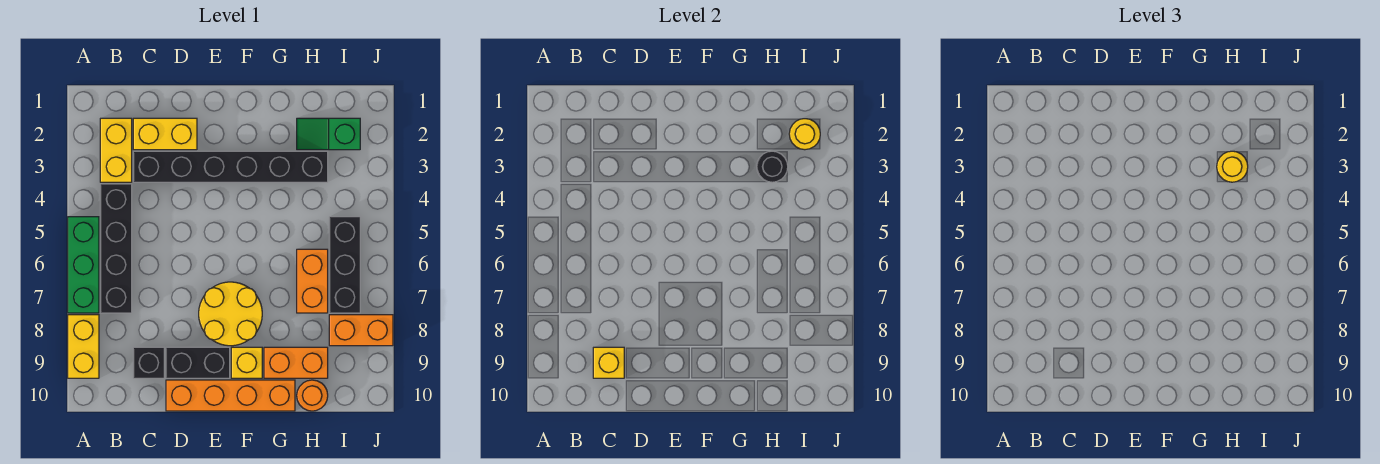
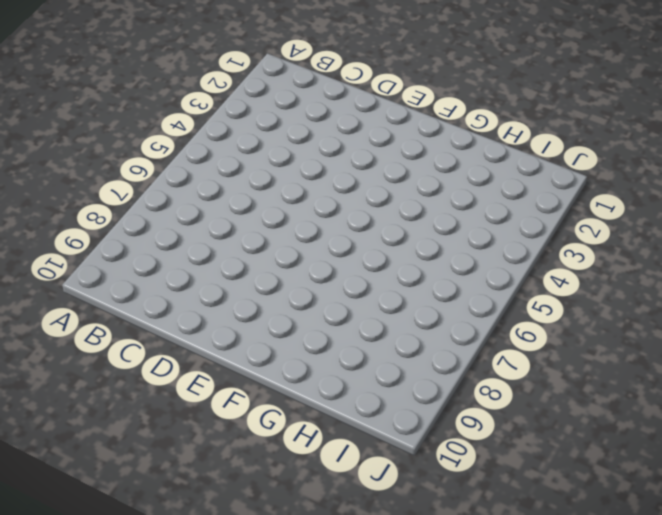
none -> green brick A5:A7 level 1
none -> yellow brick A8:A9 level 1
none -> yellow brick B2:B3 level 1

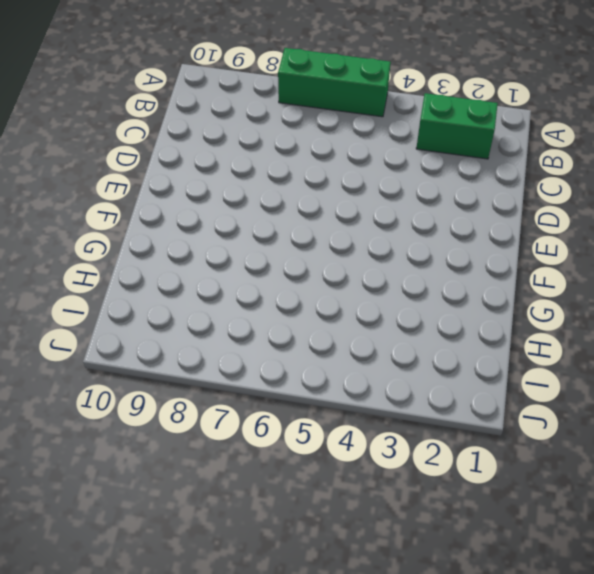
green brick B2:B3 level 1 -> yellow brick B2:B3 level 1
none -> yellow brick A8:A9 level 1
none -> black brick B4:B7 level 1
none -> yellow brick C2:D2 level 1

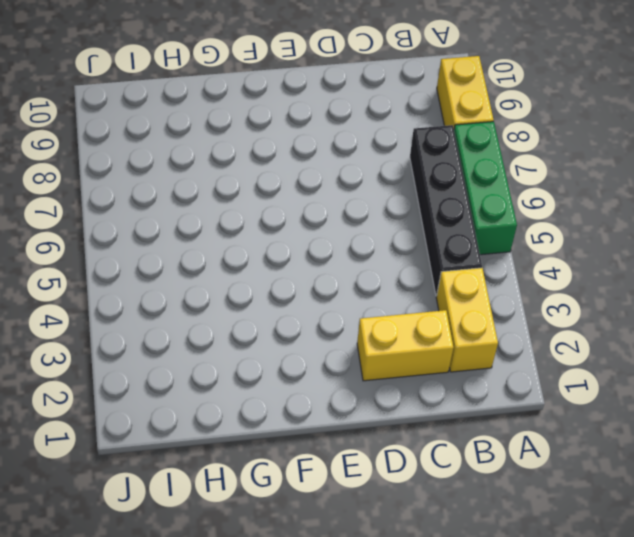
none -> black brick C3:H3 level 1
none -> black brick C9 level 1
none -> black brick D9:E9 level 1

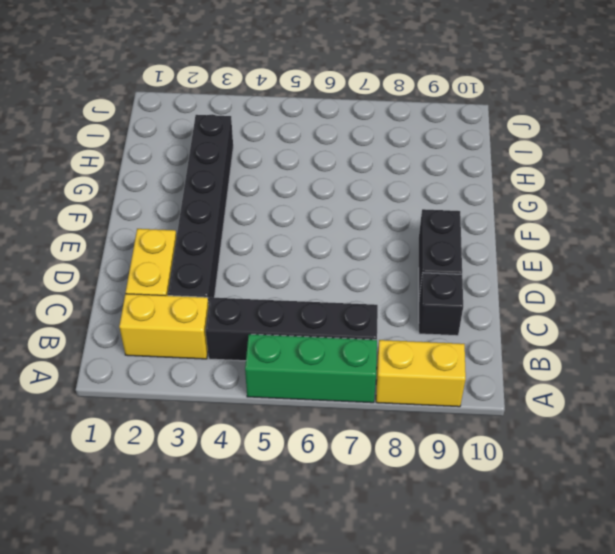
none -> orange brick D10:G10 level 1
none -> yellow round brick E7:F8 level 1
none -> yellow brick F9 level 1

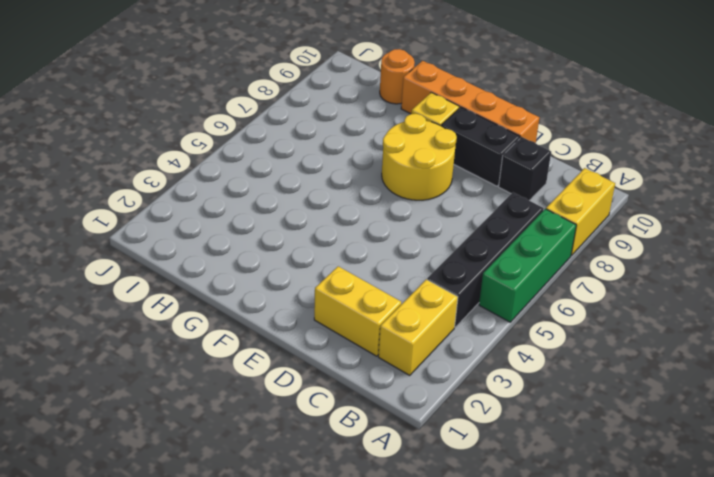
none -> black brick C3:H3 level 1
none -> orange brick G9:H9 level 1
none -> green slope H2:I2 level 1 top I

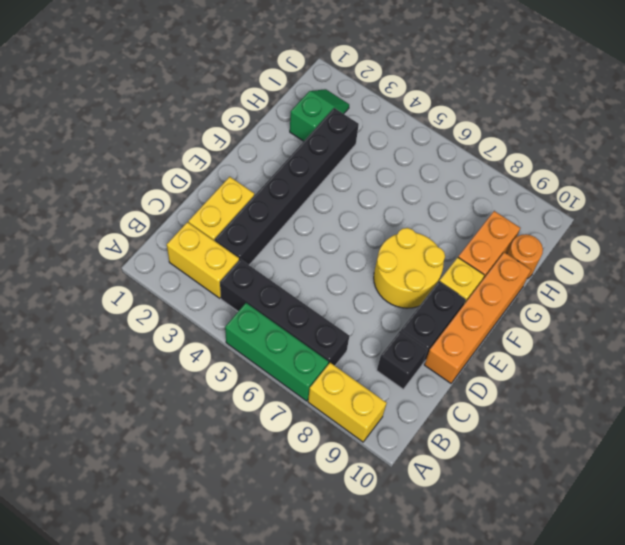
green slope H2:I2 level 1 top H -> green slope H2:I2 level 1 top I
none -> orange brick H6:H7 level 1
none -> black brick I5:I7 level 1
none -> orange brick I8:J8 level 1

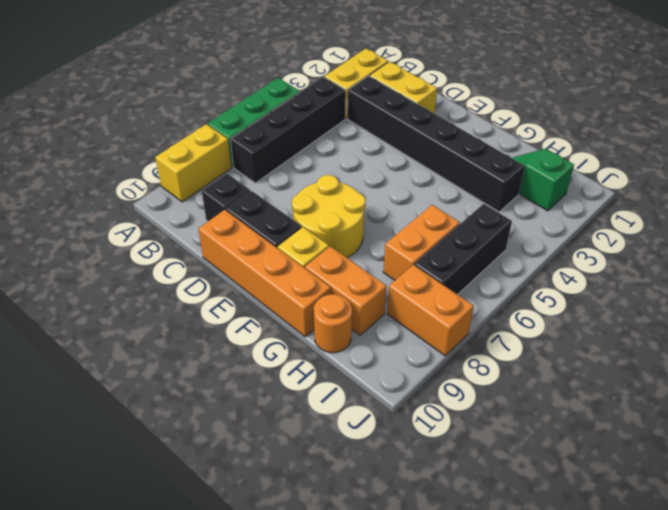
none -> yellow brick C9 level 2
none -> black round brick H3 level 2
none -> yellow round brick I2 level 2

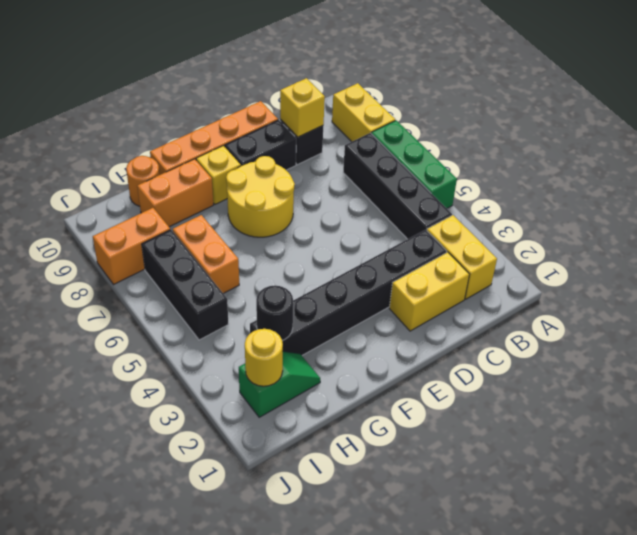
none -> yellow round brick H3 level 3

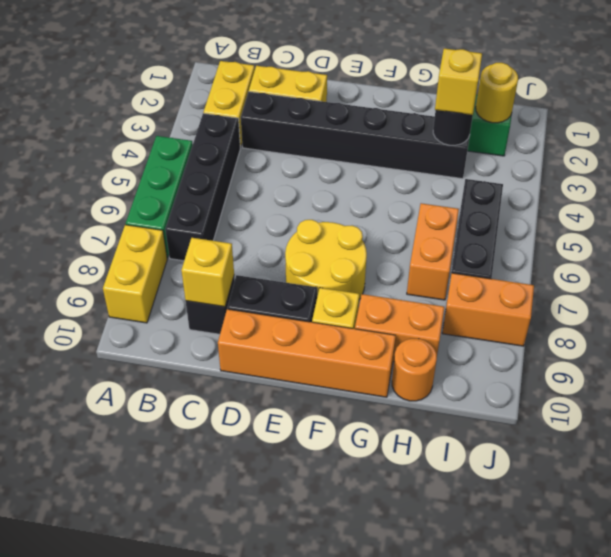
yellow brick H3 level 3 -> yellow round brick H3 level 3

